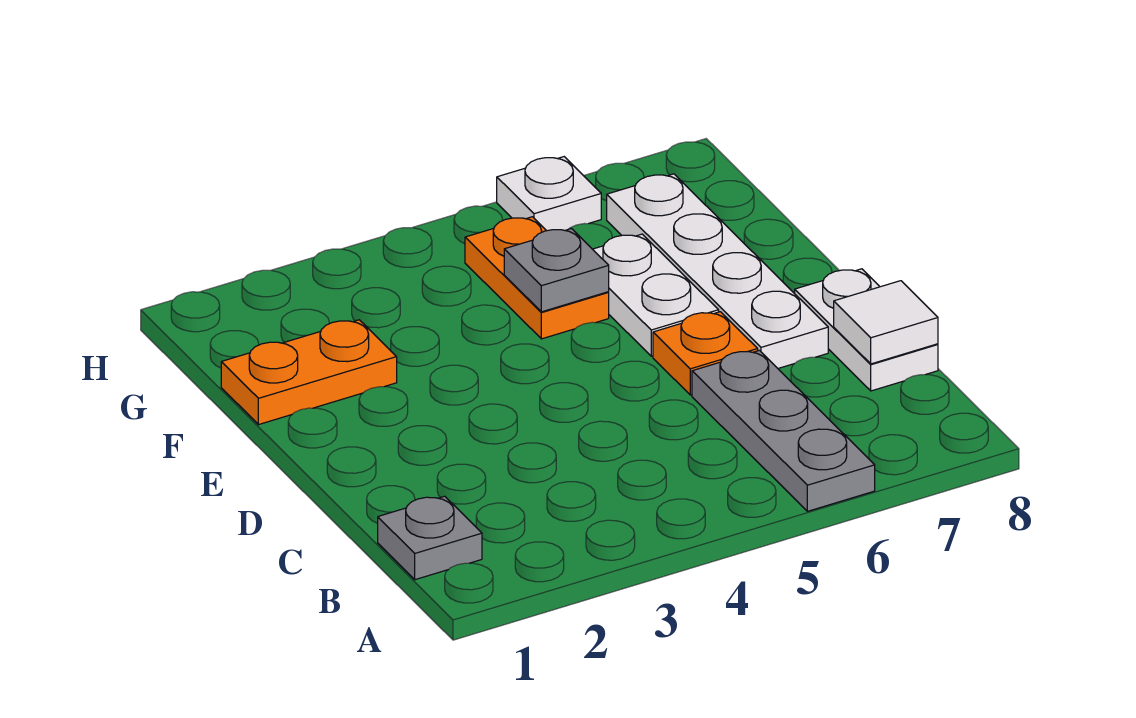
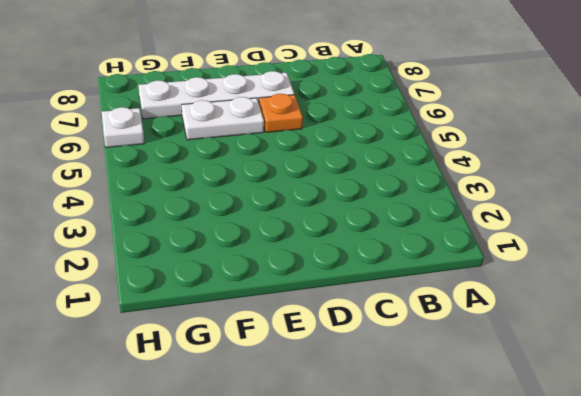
none -> grey plate A6:C6 level 1
none -> grey plate B1 level 1

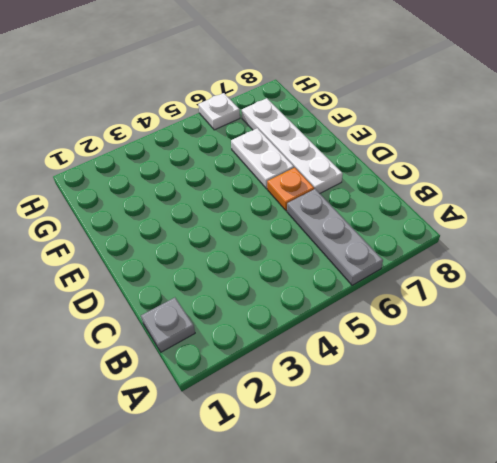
none -> white plate C8:D8 level 1
none -> orange plate F1:F2 level 1

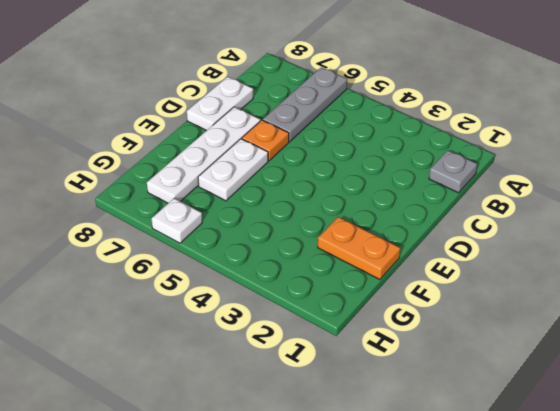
none -> orange plate F5:G5 level 1
none -> white tile C8 level 2

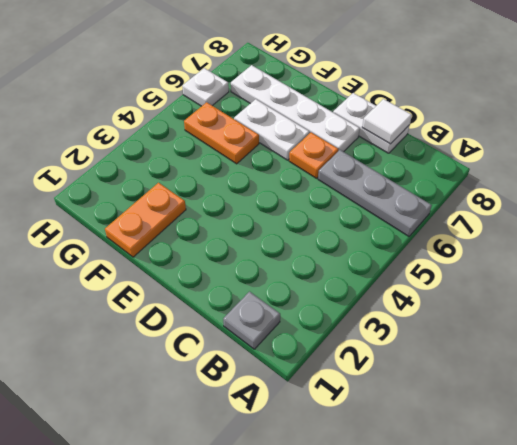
none -> grey plate F5 level 2

